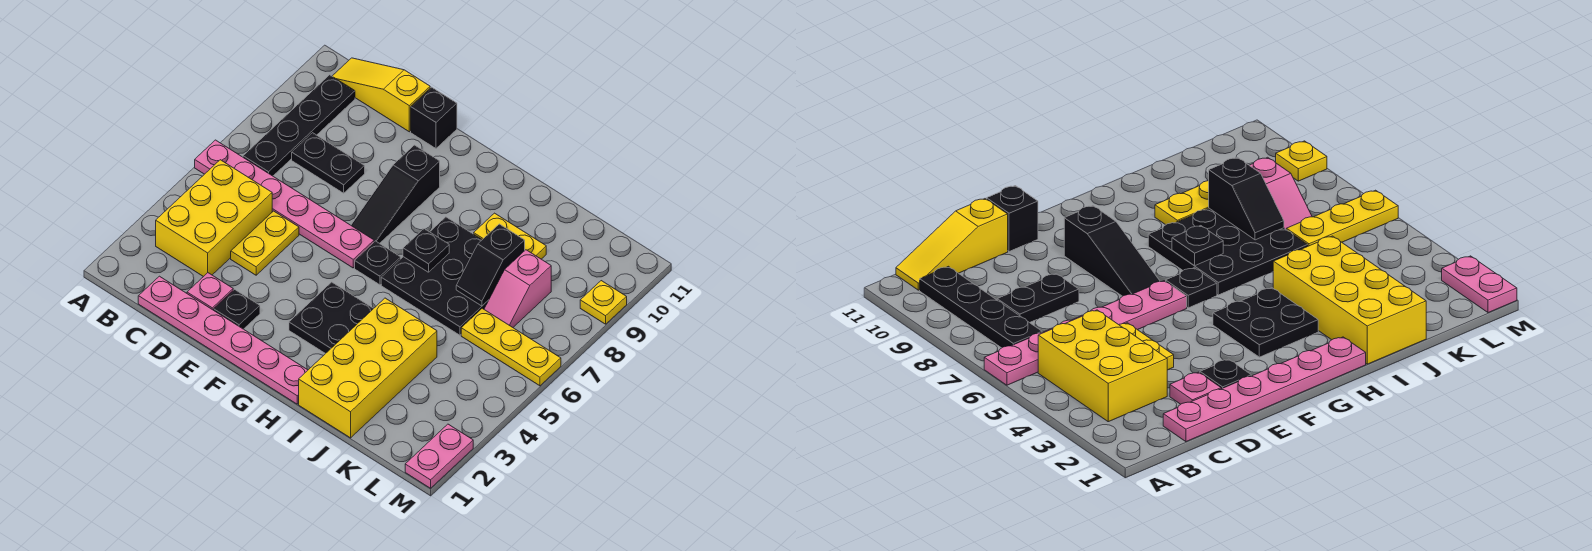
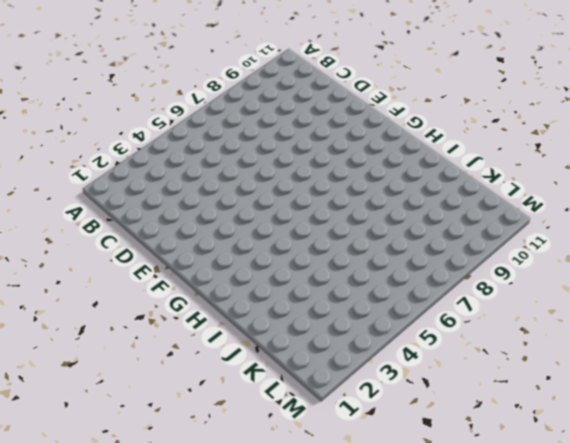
none -> pink plate A6:F6 level 1
none -> yellow brick B3:C5 level 1
none -> black plate B7:B10 level 1

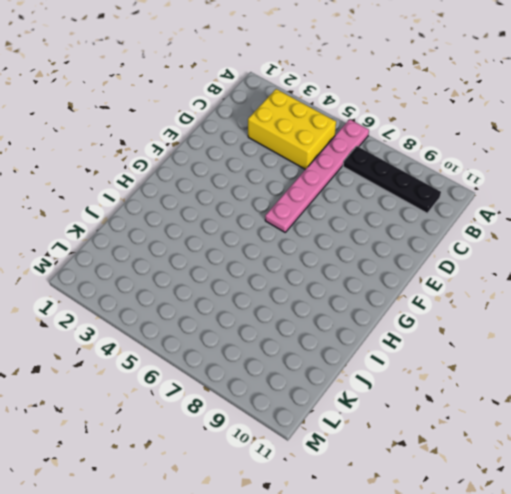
none -> yellow slope B11:D11 level 1 top D
none -> pink plate C1:H1 level 1
none -> black plate C8:D8 level 1

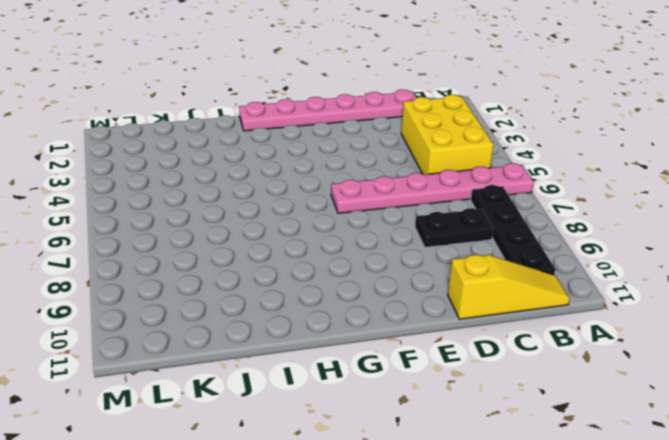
none -> pink plate D2 level 1
none -> yellow plate D4:D5 level 1
none -> black plate E2 level 1

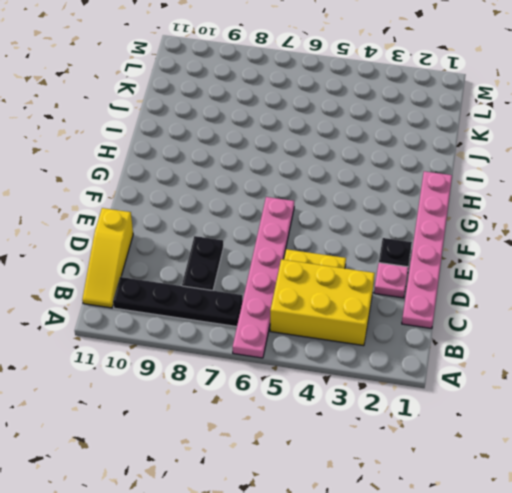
none -> black brick E11 level 1
none -> black slope F7:F9 level 1 top 9
none -> black plate G3:H4 level 1

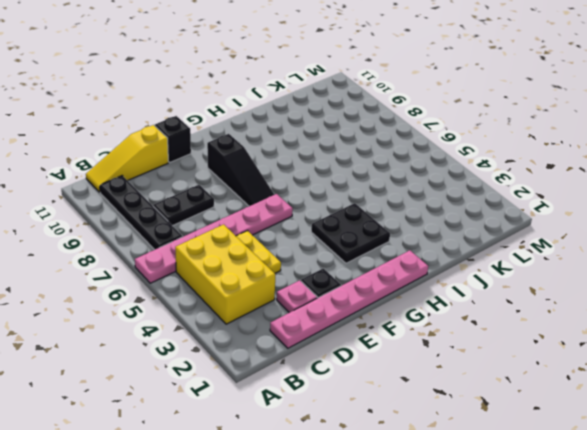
none -> black plate G6 level 1
none -> black plate H6:J8 level 1
none -> yellow brick I1:J4 level 1

